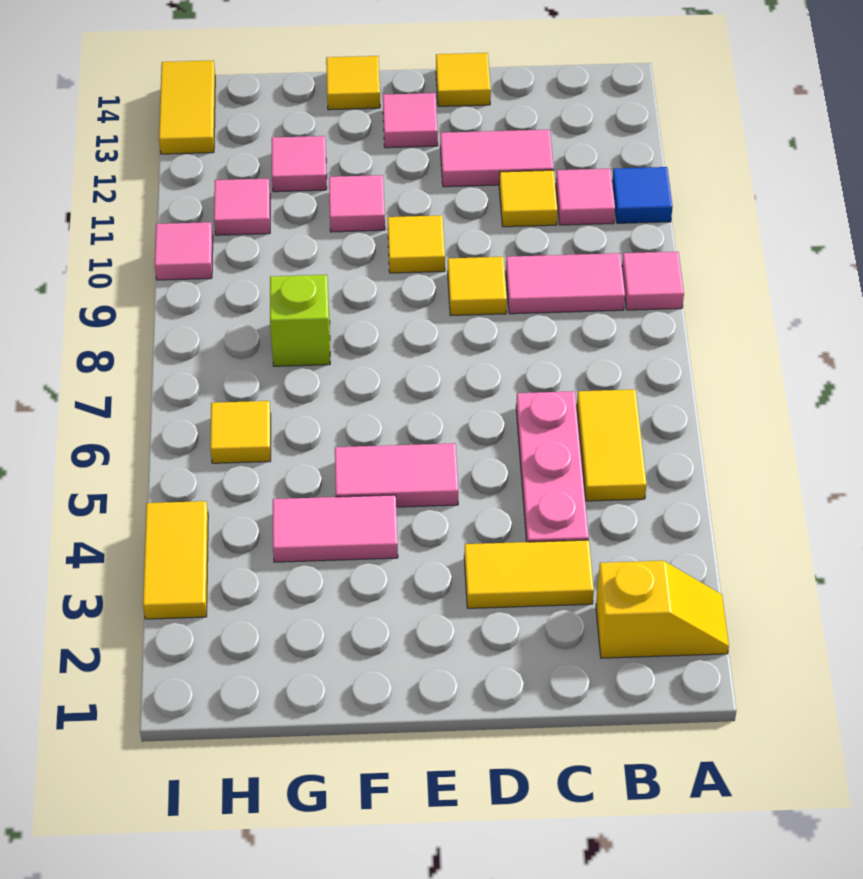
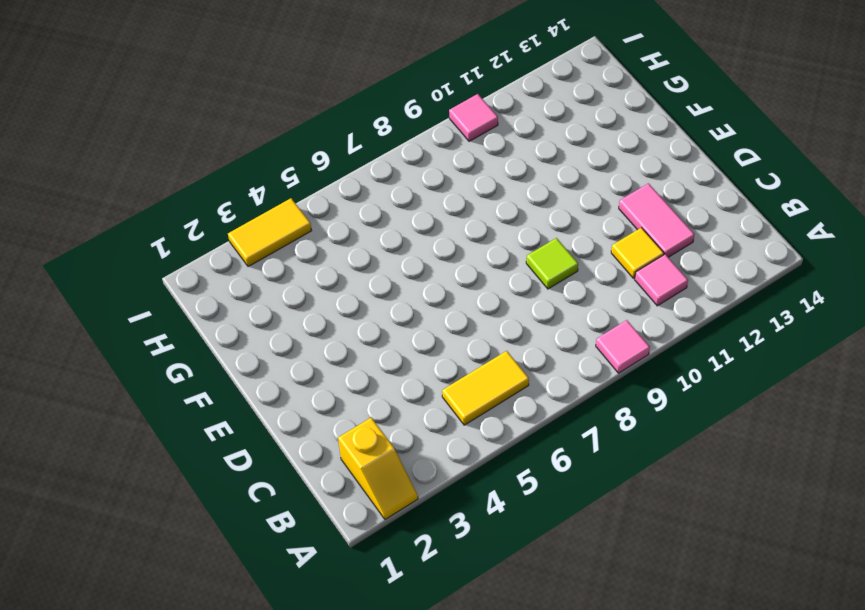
lime tile D9 level 1 -> yellow tile D9 level 1
none -> blue tile A11 level 1
none -> pink tile B9:C9 level 1
none -> yellow tile C3:D3 level 1

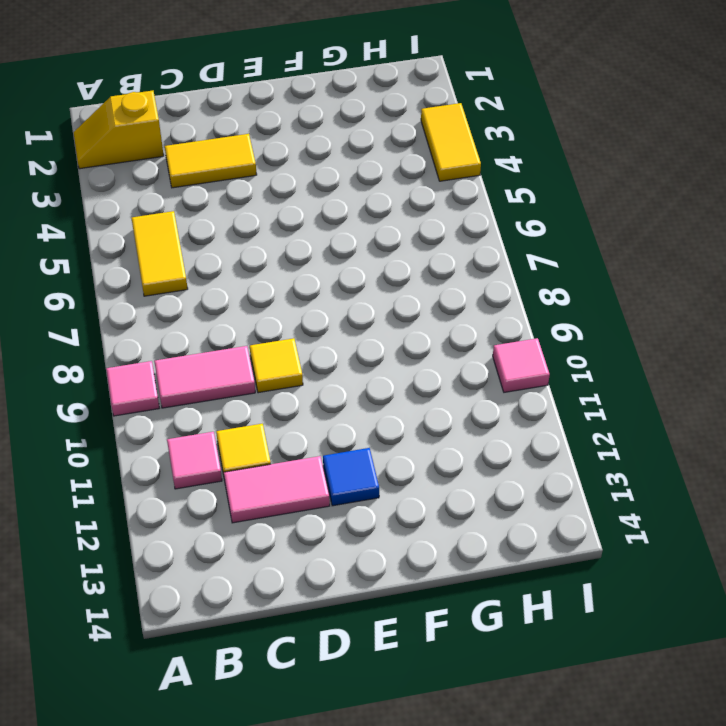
blue tile E12 level 1 -> blue tile A11 level 1
none -> pink plate C4:C6 level 1
none -> yellow tile D14 level 1
none -> pink tile E5:F5 level 1

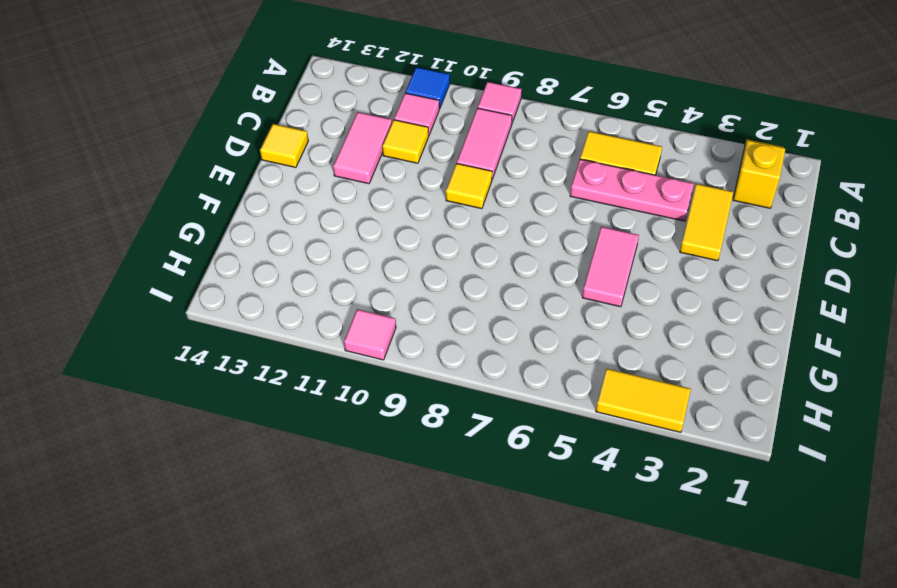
none -> yellow tile E10 level 1
none -> pink tile E13 level 1
none -> pink tile F4:G4 level 1

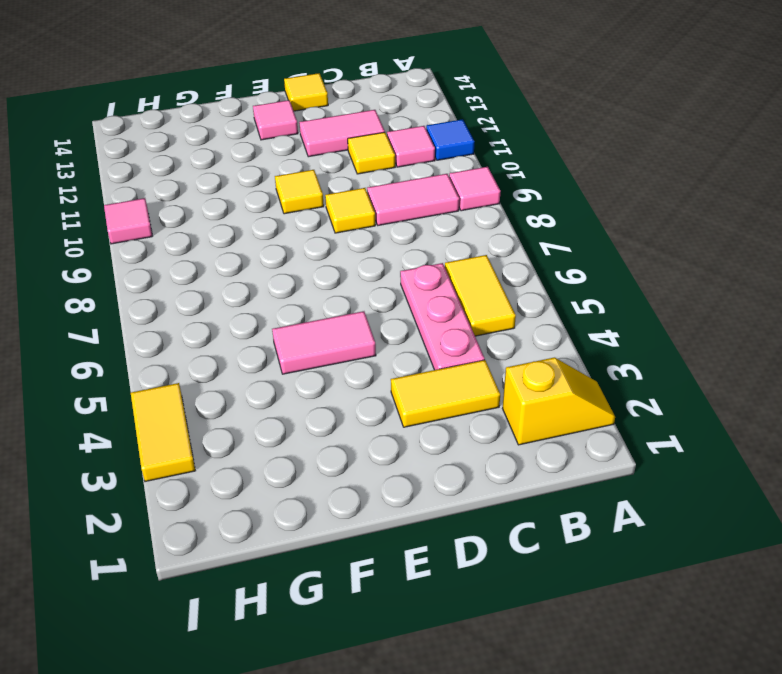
none -> pink tile F4:G4 level 1
none -> pink tile F11 level 1
none -> yellow tile F14 level 1

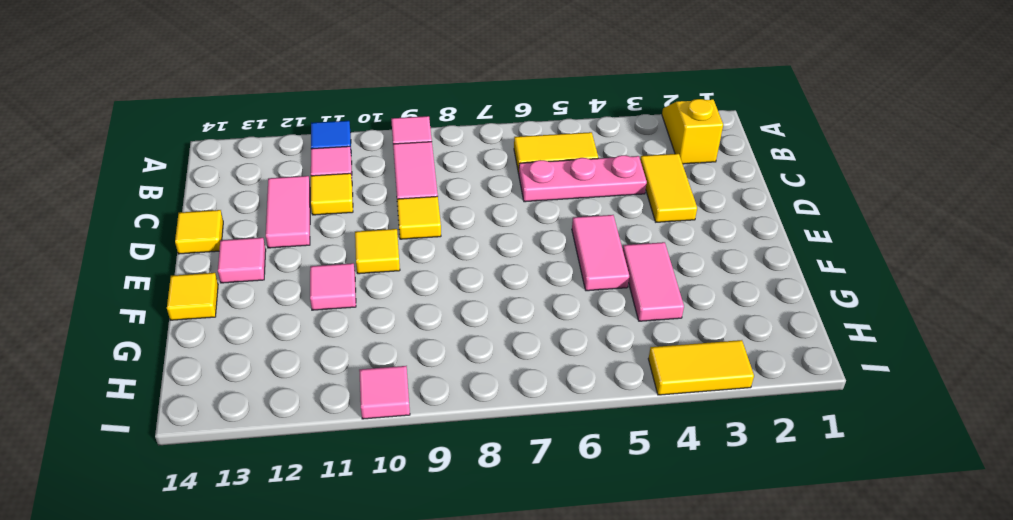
none -> lime brick G8 level 1
none -> pink tile G12 level 1
none -> yellow tile H6 level 1

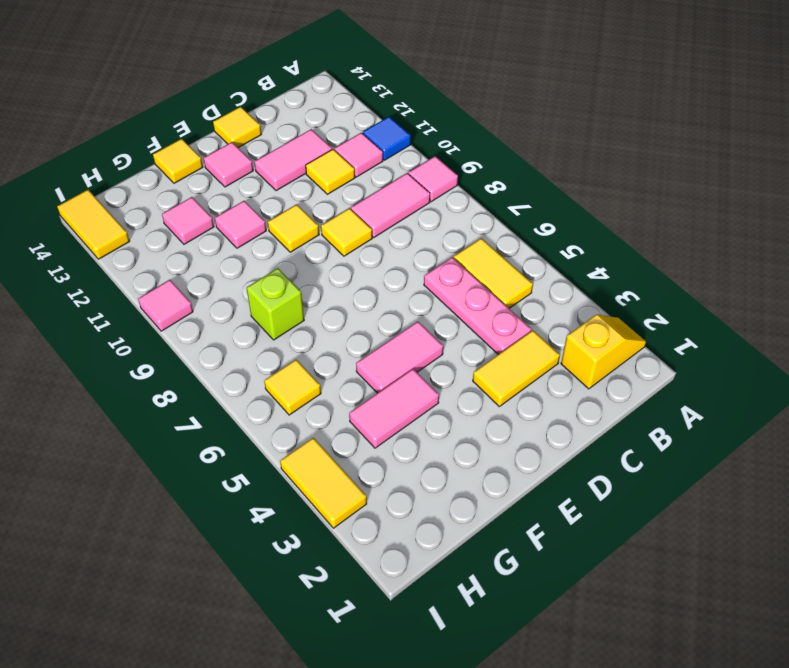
none -> pink tile H11 level 1

